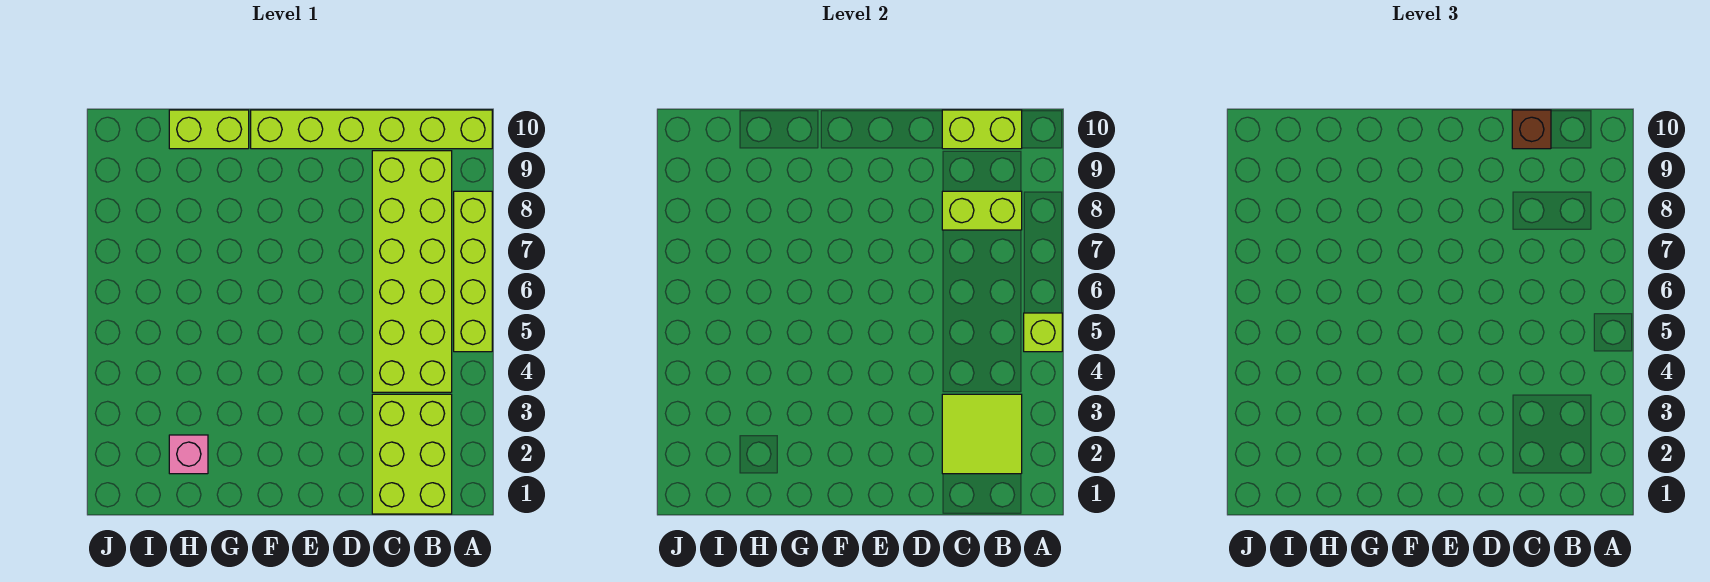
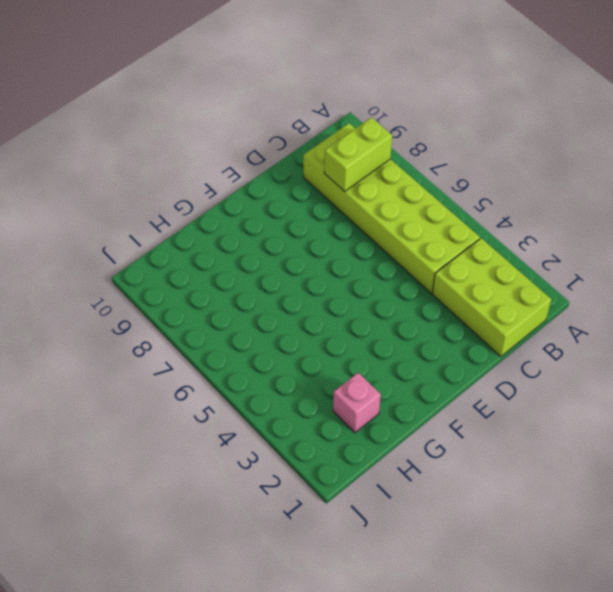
none -> lime brick A5:A8 level 1
none -> lime brick A10:F10 level 1

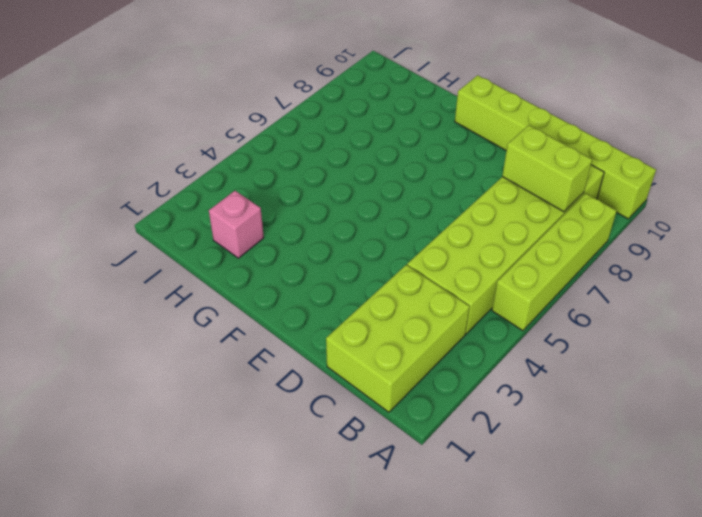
none -> lime brick G10:H10 level 1
none -> lime brick A5 level 2

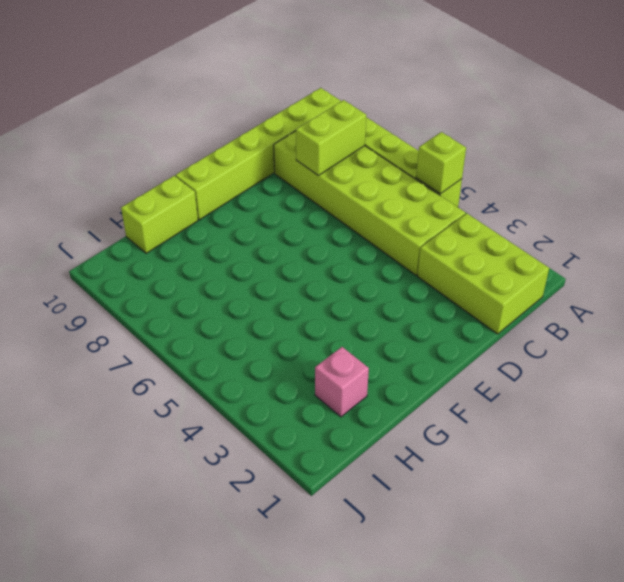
none -> lime tile B2:C3 level 2
none -> lime brick B10:C10 level 2

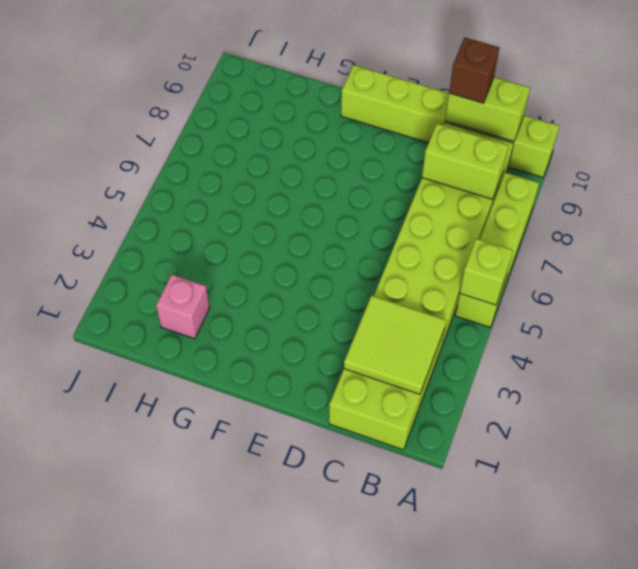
none -> lime brick G10:H10 level 1

